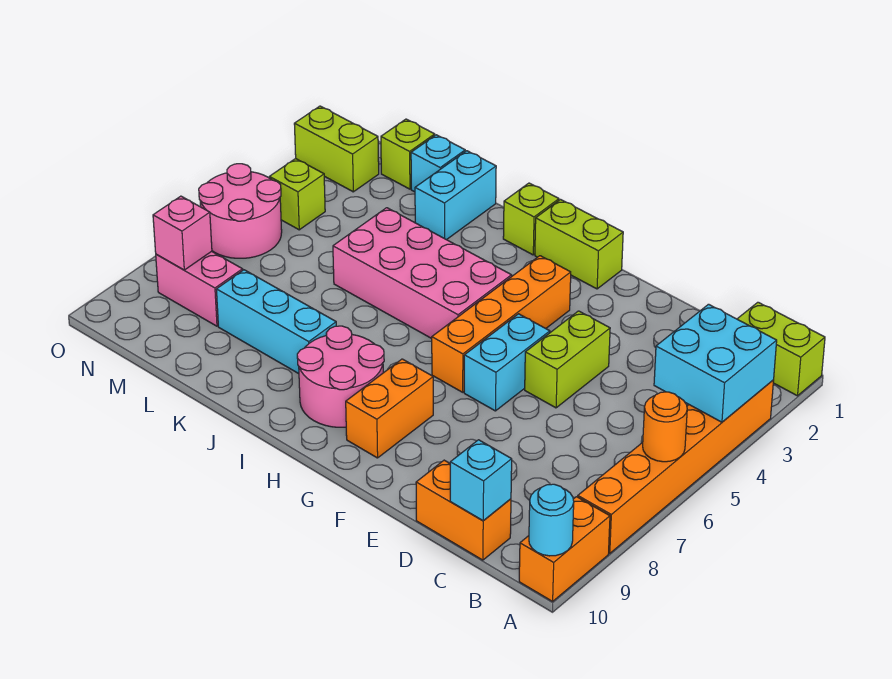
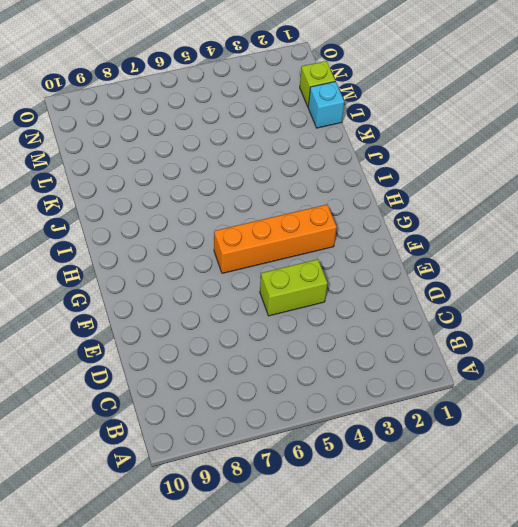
none -> lime brick A1:B1 level 1
none -> orange brick A3:A8 level 1
none -> orange brick A9:A10 level 1

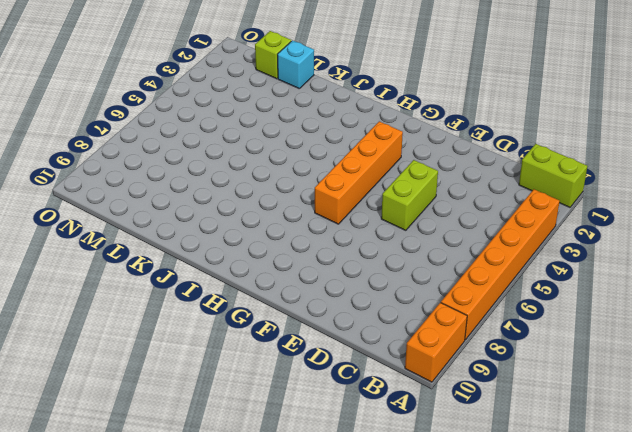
none -> orange brick C10:D10 level 1
none -> cyan brick F5:F6 level 1
none -> lime brick G1:H1 level 1

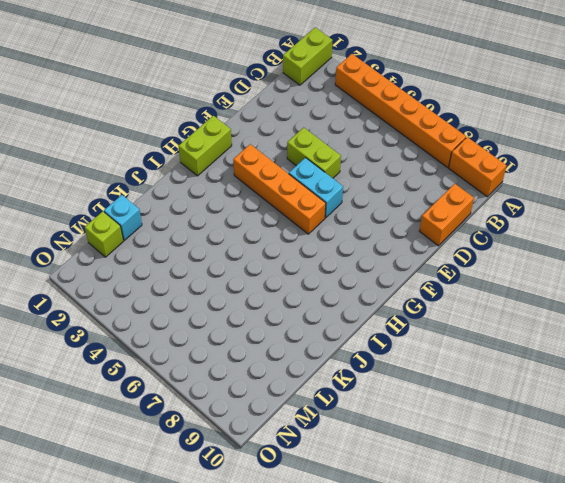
none -> orange brick G8:G9 level 1
none -> pink brick H4:K5 level 1
none -> pink round brick H8:I9 level 1

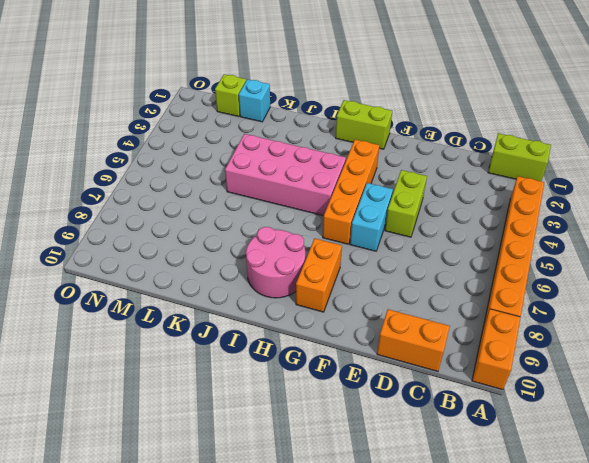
none -> lime brick I1 level 1
none -> cyan brick J8:L8 level 1
none -> cyan brick K1:K2 level 1

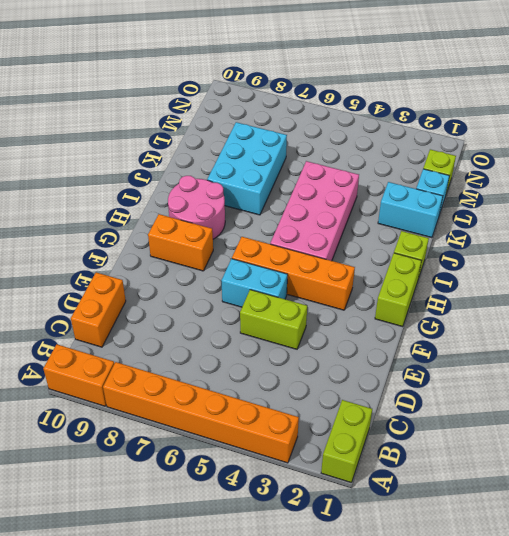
cyan brick J7:L8 level 1 -> cyan brick J8:L8 level 1
none -> pink brick M8:N8 level 1
none -> lime brick N2:O2 level 1
none -> lime brick N4 level 1

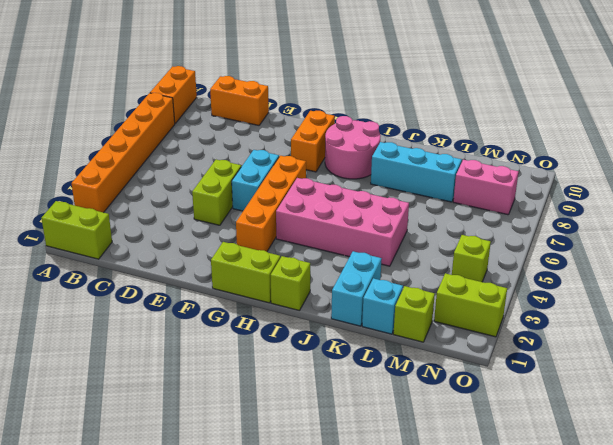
none -> pink round brick N5:O6 level 1
none -> cyan brick A3:B4 level 2
none -> orange round brick A6 level 2

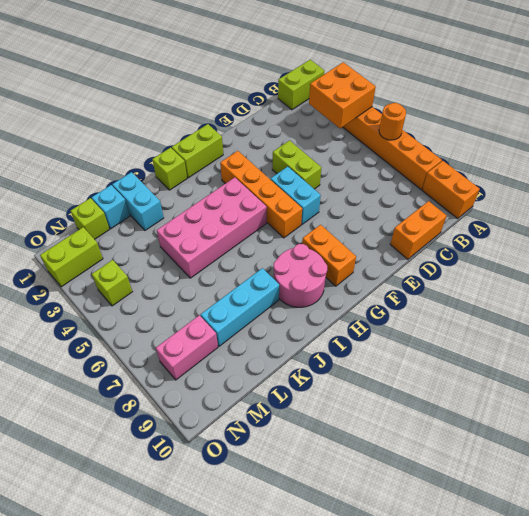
orange brick A3:B4 level 2 -> cyan brick A3:B4 level 2
none -> pink round brick N5:O6 level 1
none -> cyan round brick A10 level 2
none -> cyan brick C10 level 2

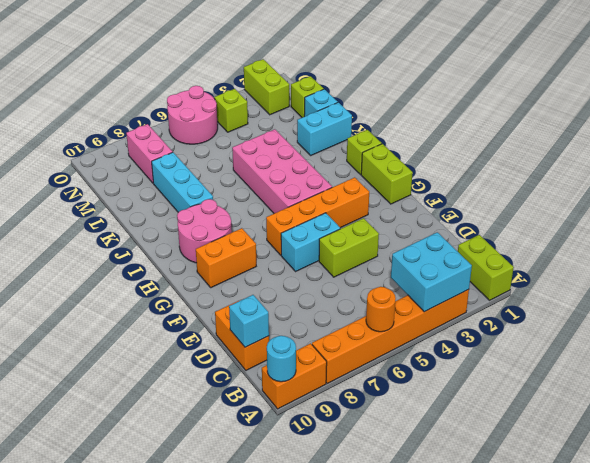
none -> pink brick N8 level 2

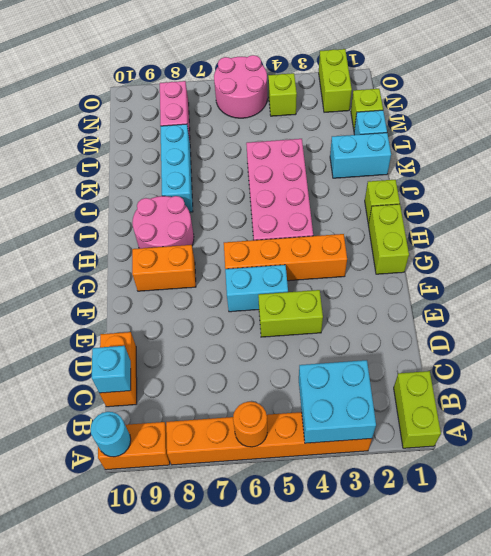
none -> pink brick N8 level 2

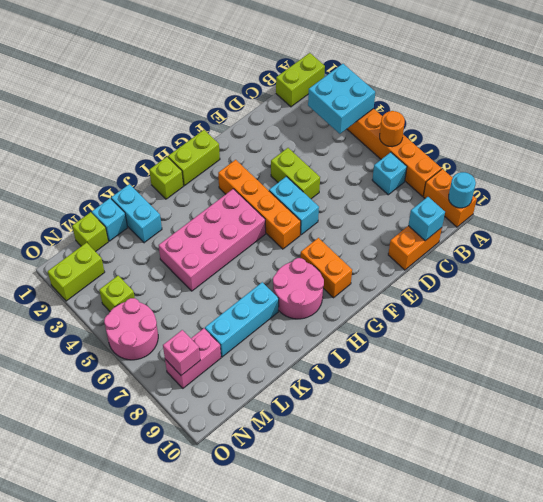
cyan brick B7 level 1 -> none

